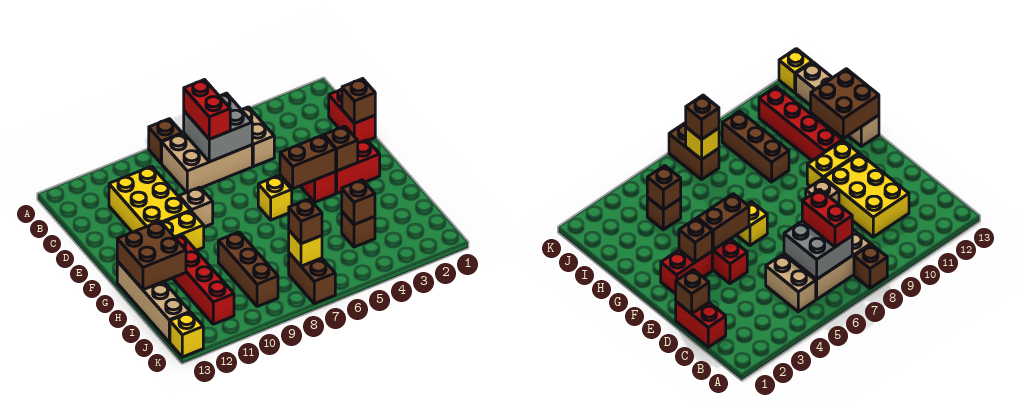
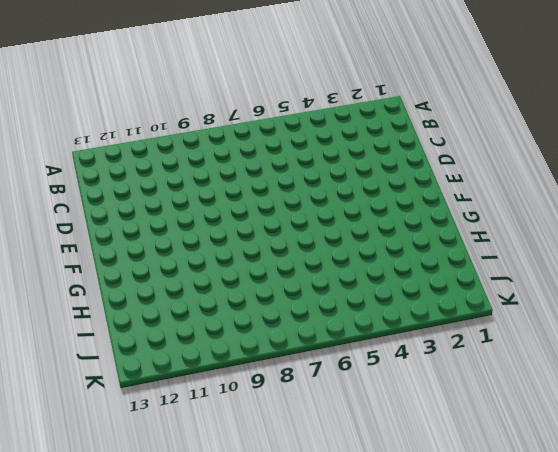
none -> brown brick A8 level 1
none -> tan brick B5:C5 level 1
none -> tan brick B6:C8 level 1

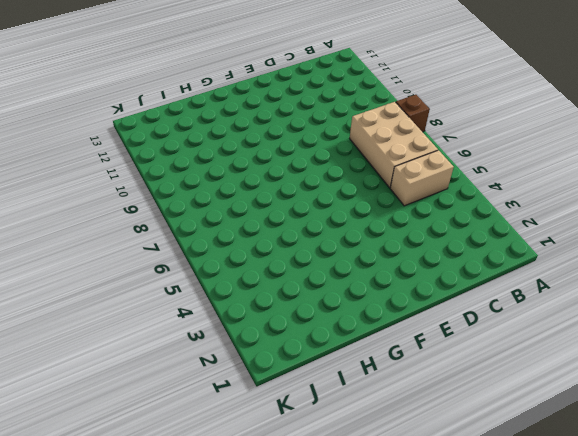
none -> red brick C1:D1 level 1
none -> yellow brick C10:E11 level 1
none -> red brick E4:F4 level 1

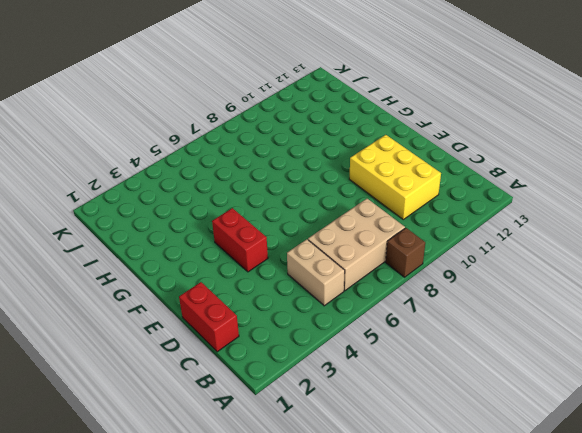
none -> tan brick E9 level 1
none -> red brick F2:F3 level 1
none -> yellow brick F6 level 1

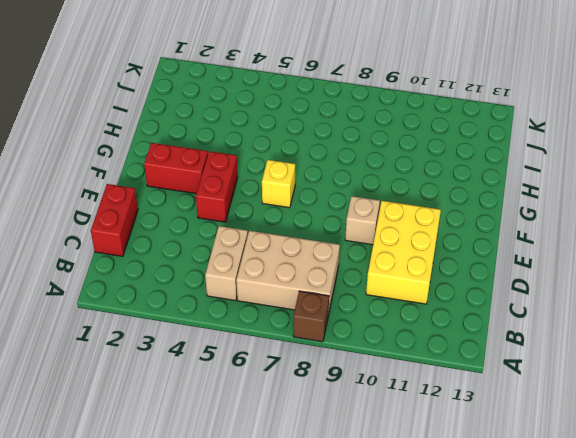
none -> yellow brick F10:F11 level 1
none -> red brick G11:J11 level 1
none -> tan brick G13:J13 level 1

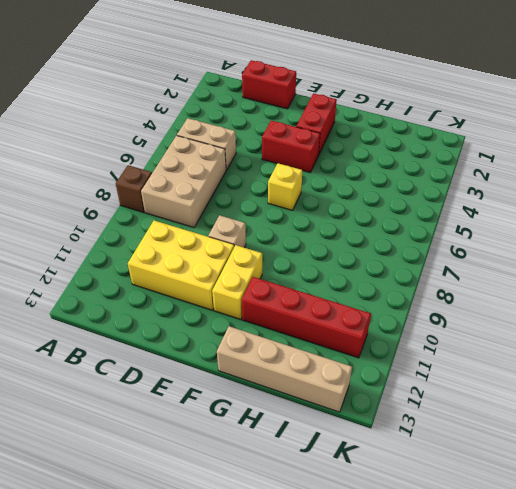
none -> brown brick H9:J9 level 1
none -> brown brick I4 level 1
none -> brown brick J7:K7 level 1

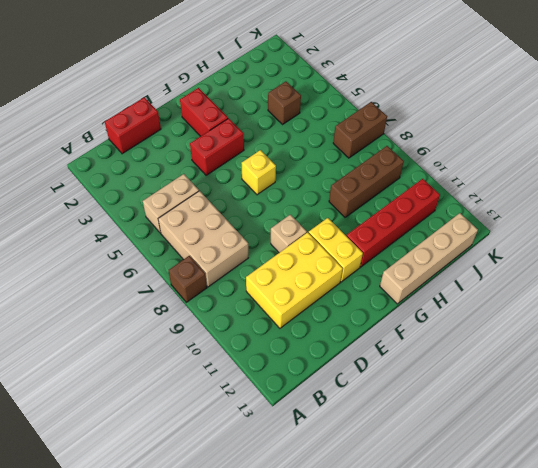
none -> yellow brick K13 level 1
none -> grey brick B6:C7 level 2
none -> brown brick D1 level 2

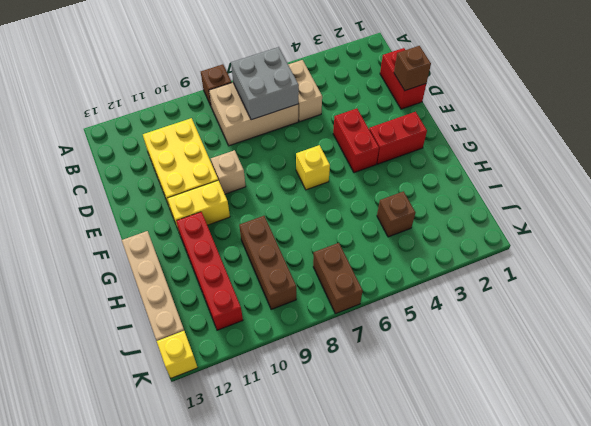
none -> brown brick F3 level 2
none -> brown brick F4:F5 level 2
none -> brown brick G12:H13 level 2

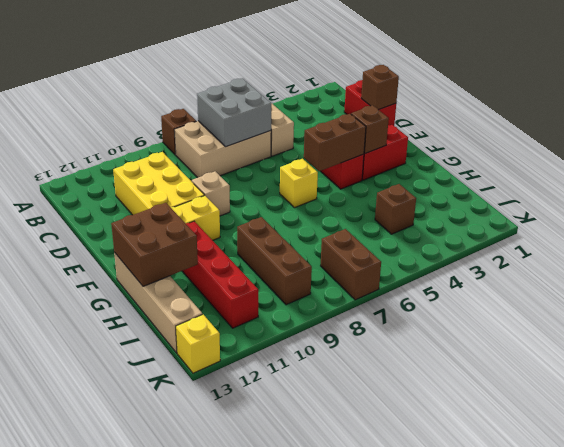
none -> brown brick I4 level 2
none -> yellow brick J7 level 2
none -> red brick B7:C7 level 3

